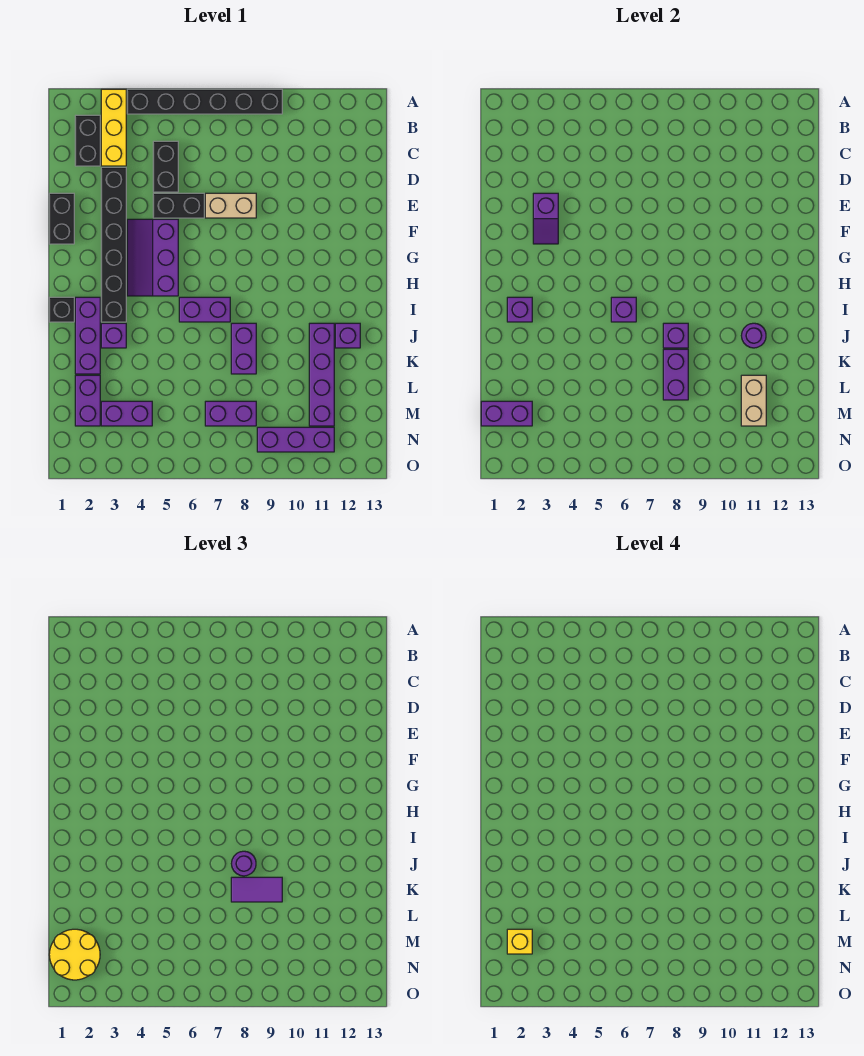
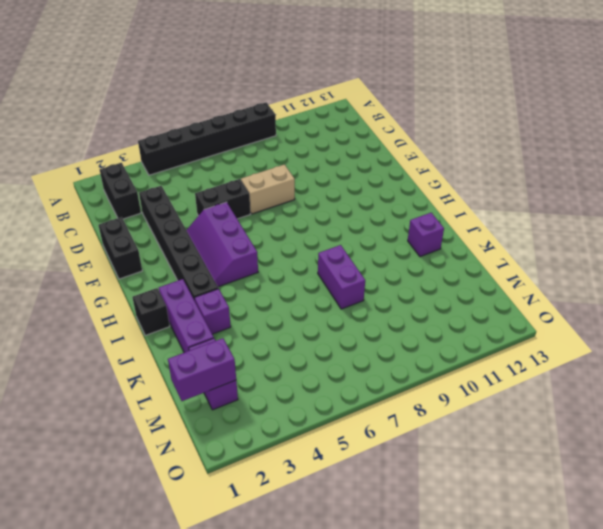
none -> yellow brick A3:C3 level 1
none -> black brick C5:D5 level 1
none -> purple brick I6:I7 level 1
none -> purple brick J11:M11 level 1

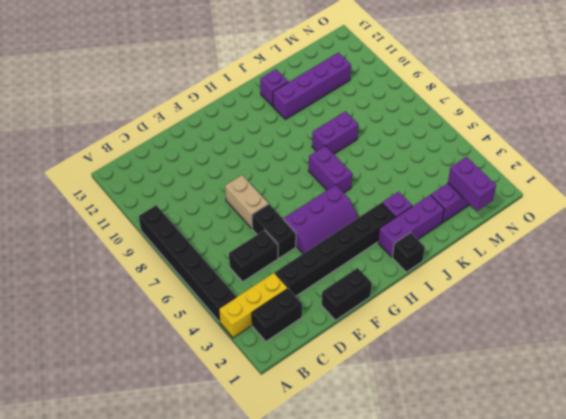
none -> purple brick M3:M4 level 1
none -> purple brick M7:M8 level 1
none -> purple brick N9:N11 level 1
none -> purple slope E3:F3 level 2 top E

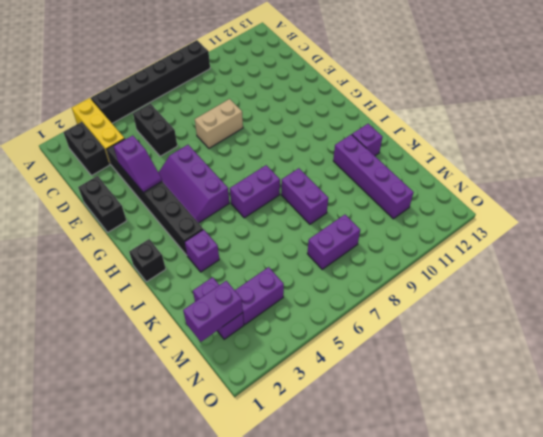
none -> black brick E5:E6 level 1
none -> purple brick I2:K2 level 1
none -> purple brick N9:N11 level 1
none -> purple brick I2 level 2

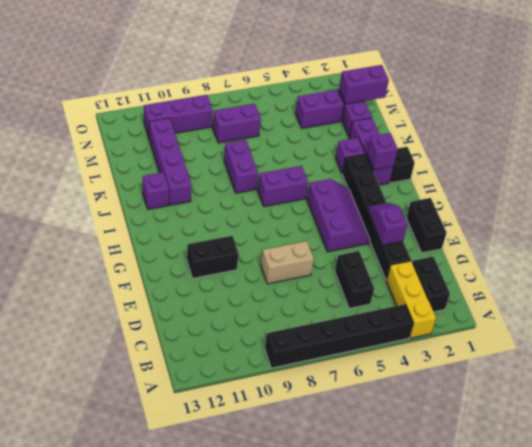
black brick F10:F11 level 1 -> black brick E5:E6 level 1
none -> purple brick I6 level 2
none -> purple brick J8 level 2
none -> purple round brick J11 level 2
none -> purple brick K8:L8 level 2

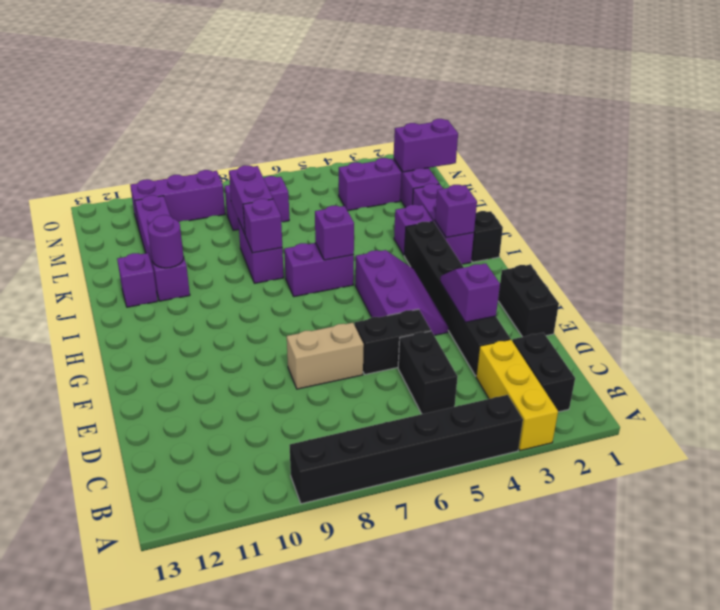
none -> tan brick L11:M11 level 2
none -> purple round brick J8 level 3
none -> purple tile K8:K9 level 3
none -> yellow round brick M1:N2 level 3

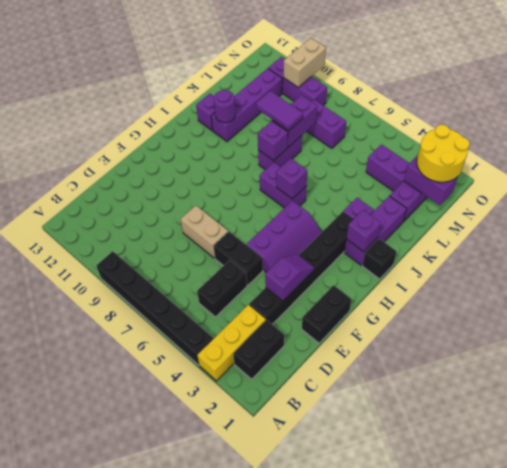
tan brick N10:O10 level 2 -> tan brick L11:M11 level 2
none -> purple round brick J8 level 3
none -> yellow brick M2 level 4

